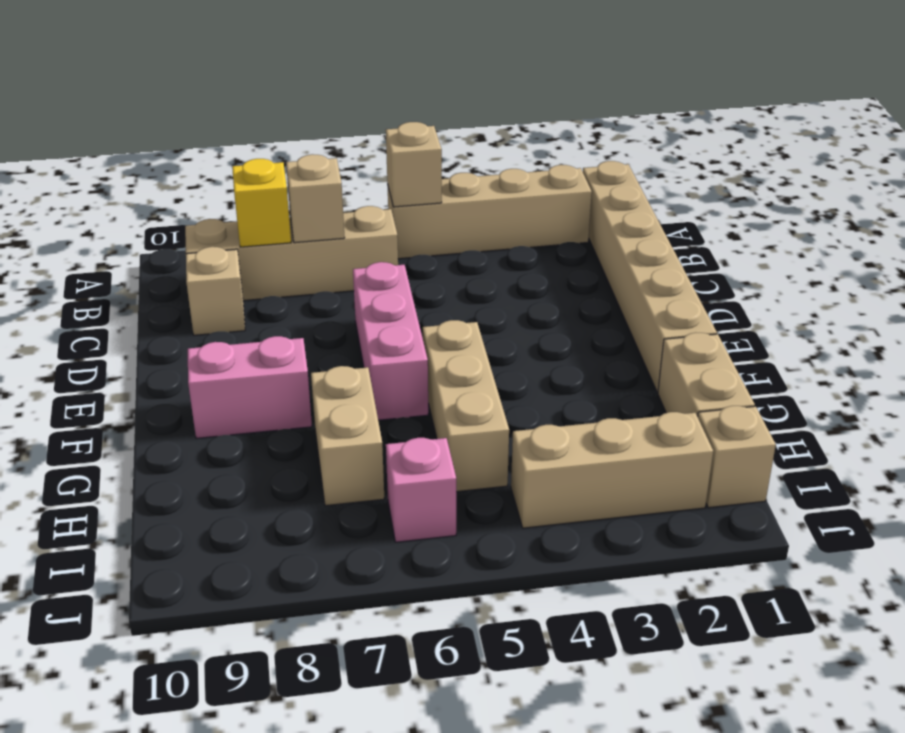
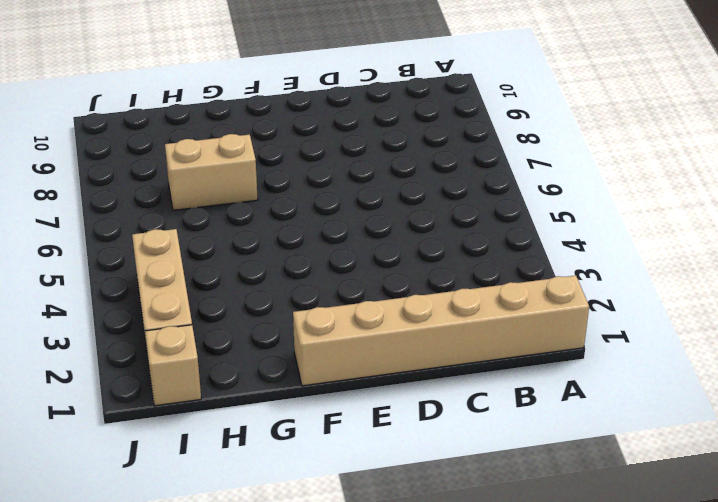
none -> tan brick A2:A5 level 1
none -> tan brick B6:B9 level 1
none -> tan brick C9 level 1

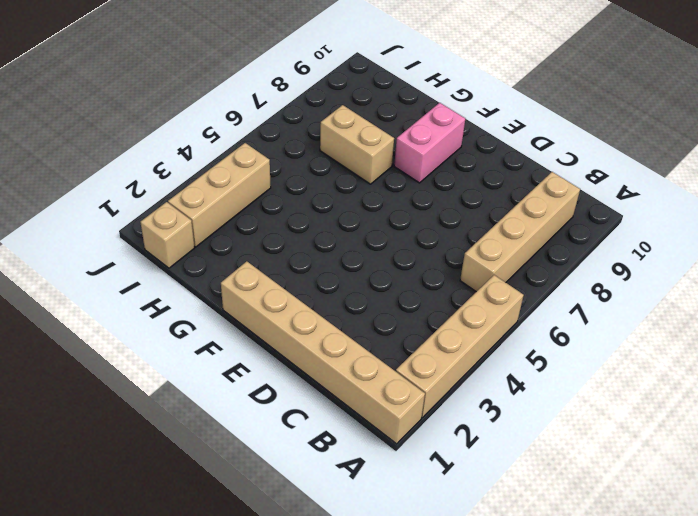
none -> tan brick C9 level 1
none -> pink brick D6:F6 level 1
none -> tan brick F5:H5 level 1

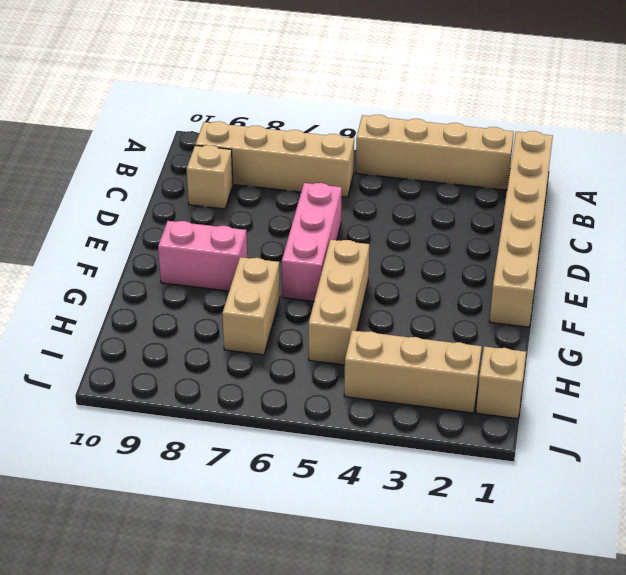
none -> tan brick G1:H1 level 1
none -> pink brick I6 level 1
none -> tan brick A5 level 2

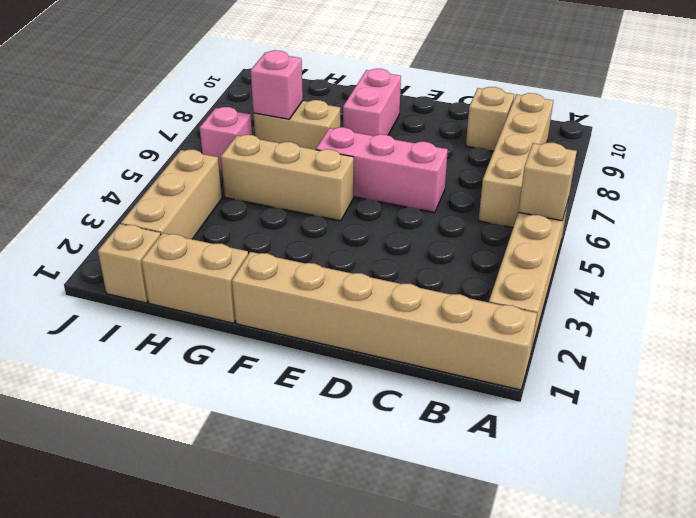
pink brick H7 level 2 -> none
none -> tan brick B7 level 2
none -> yellow brick B8 level 2

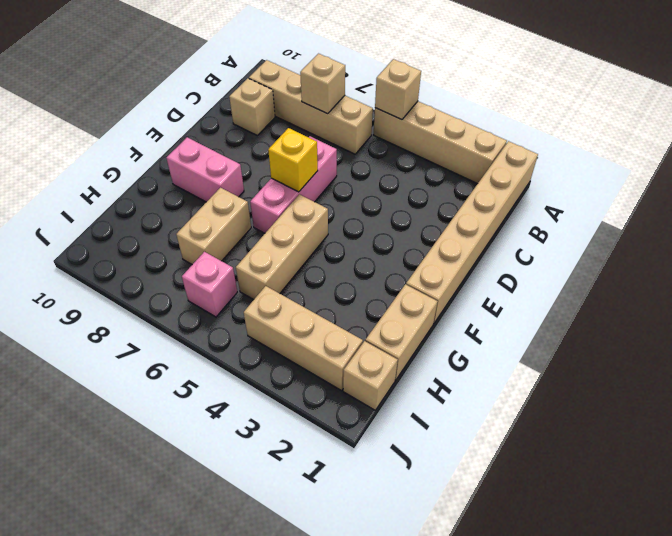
yellow brick E6 level 2 -> yellow brick B8 level 2

